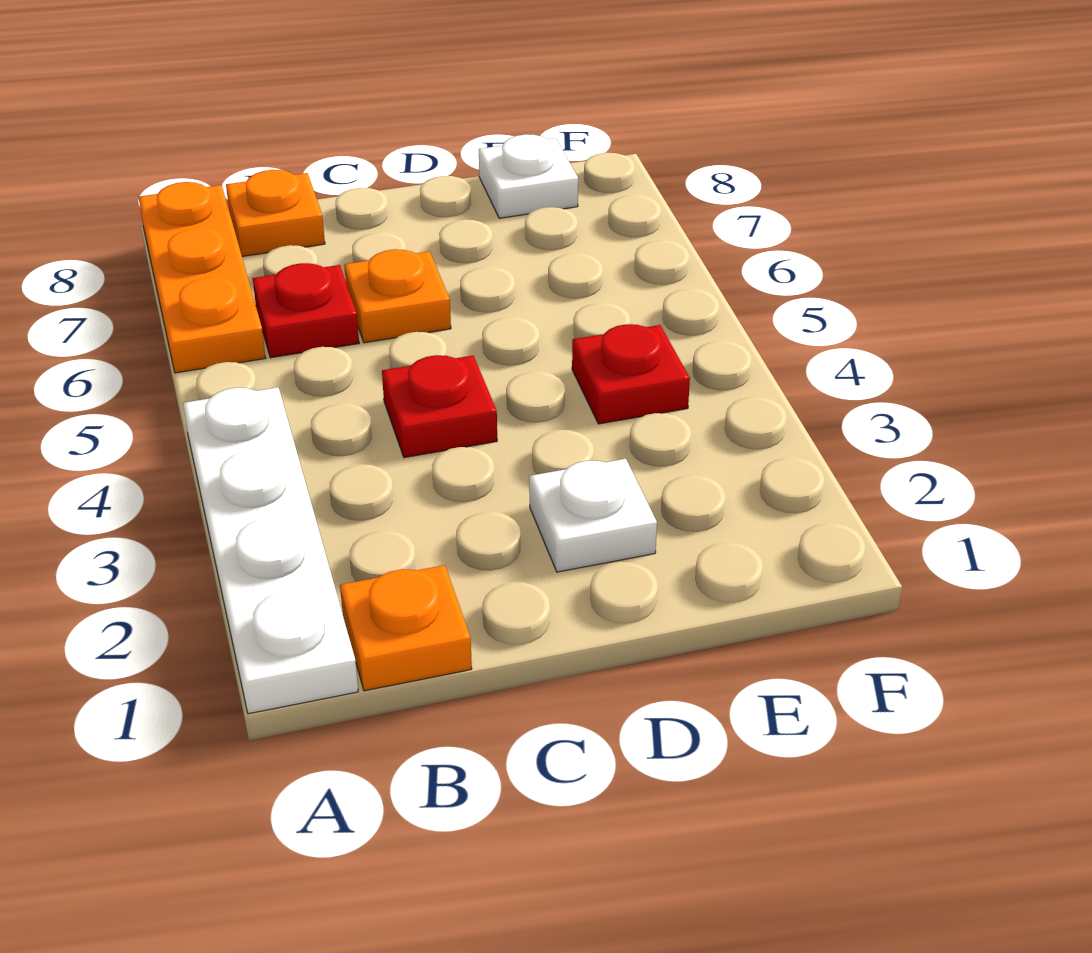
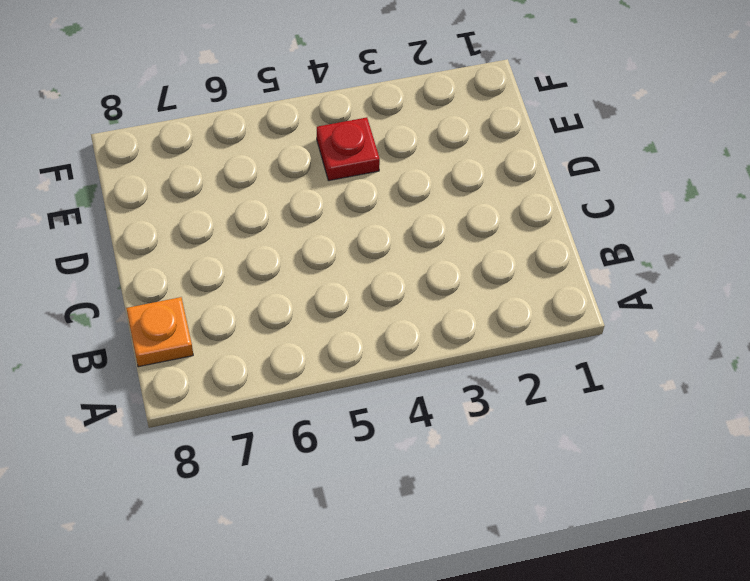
none -> white plate A1:A4 level 1
none -> orange plate A6:A8 level 1

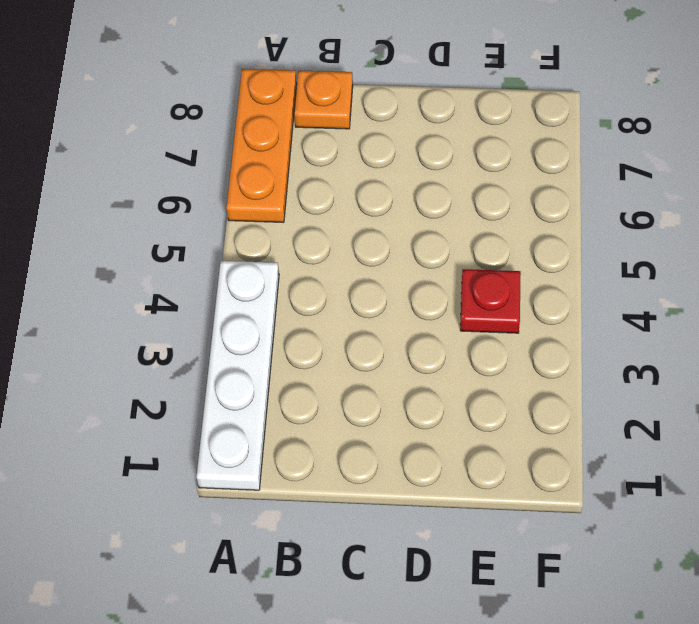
none -> orange plate B1 level 1
none -> red plate B6 level 1

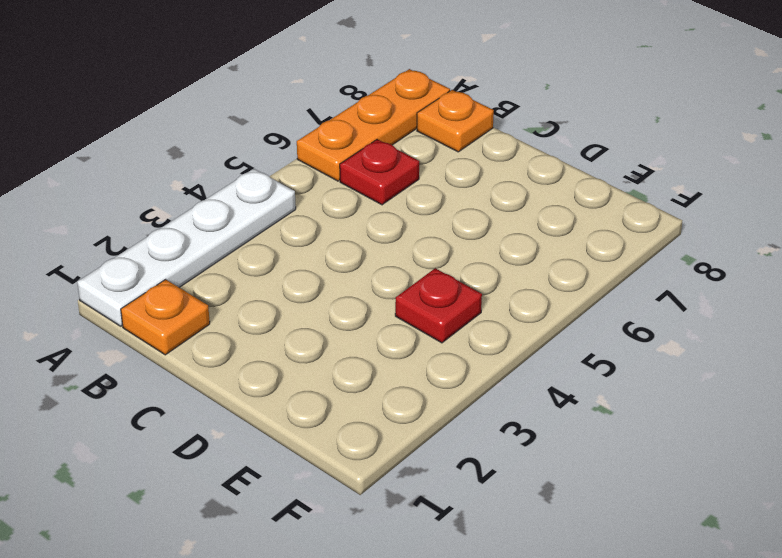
none -> red plate C4 level 1
none -> orange plate C6 level 1

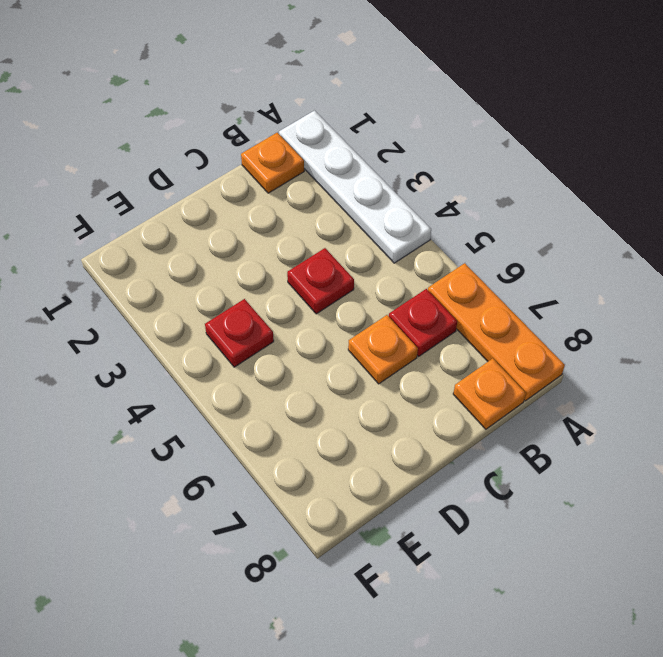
none -> white plate D2 level 1
none -> white plate E8 level 1

